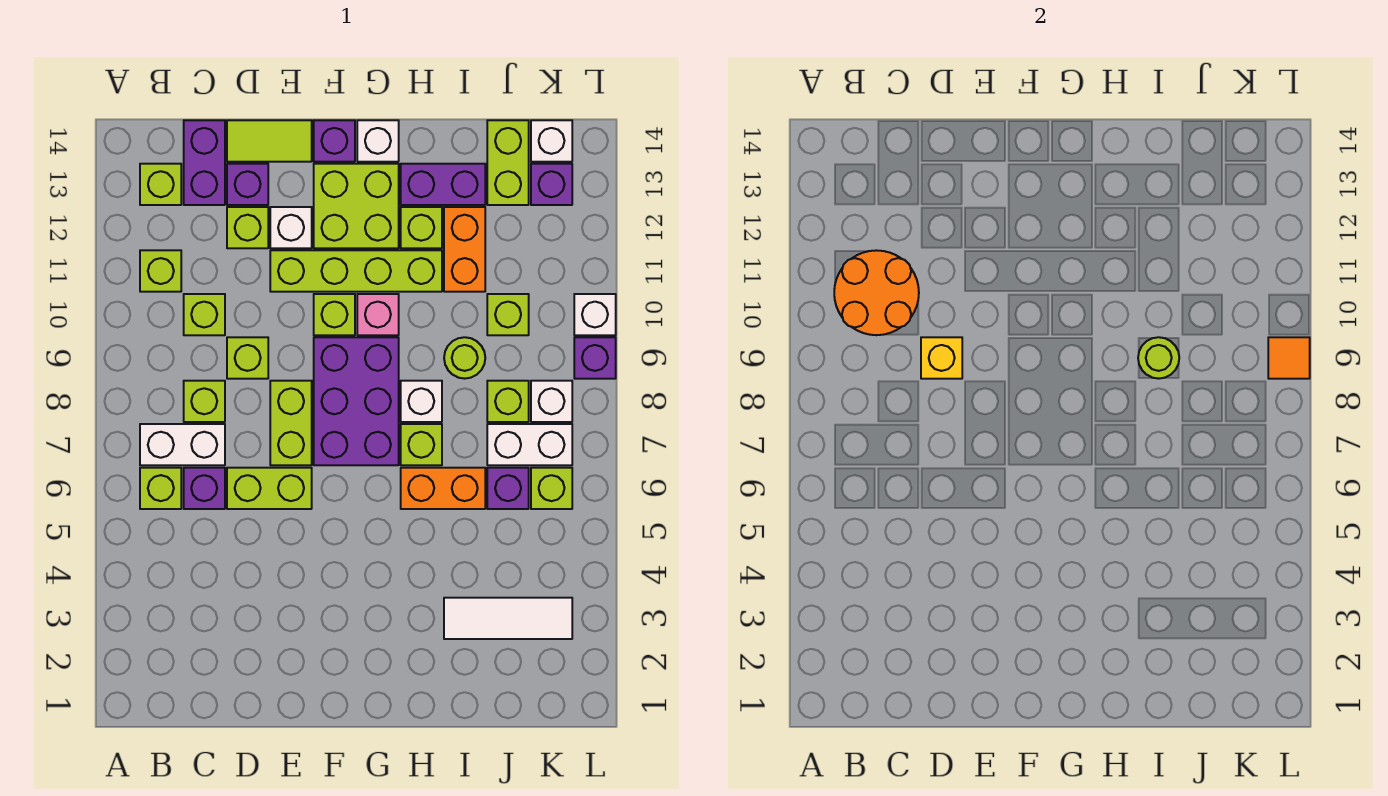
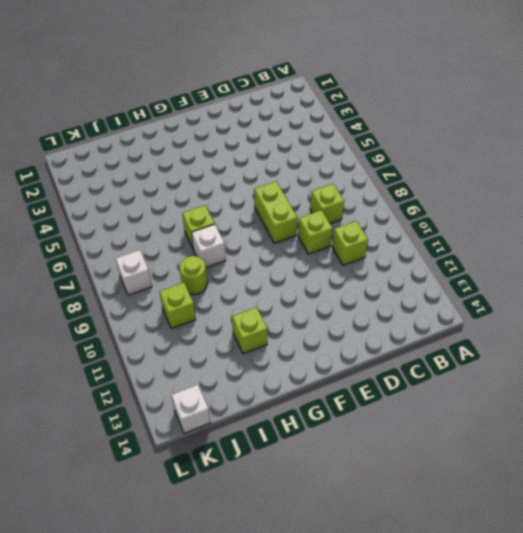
none -> lime brick B6 level 1
none -> white brick B7:C7 level 1
none -> lime brick B11 level 1
none -> lime brick B13 level 1

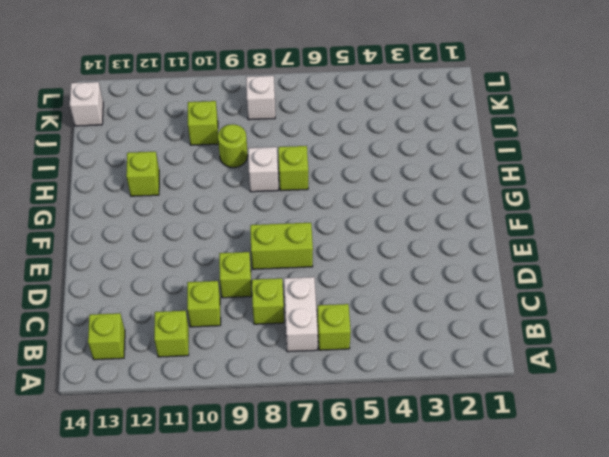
none -> purple brick C6 level 1
none -> purple brick C13:C14 level 1
none -> lime brick D6:E6 level 1
none -> lime brick D12 level 1

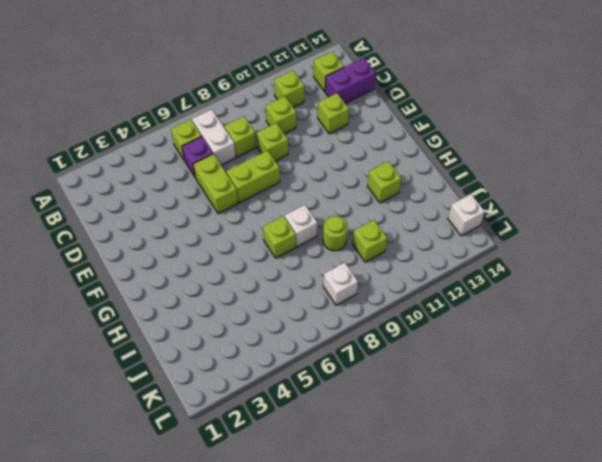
none -> purple brick D13 level 1
none -> lime tile D14:E14 level 1
none -> lime brick E11:H11 level 1
none -> white brick E12 level 1

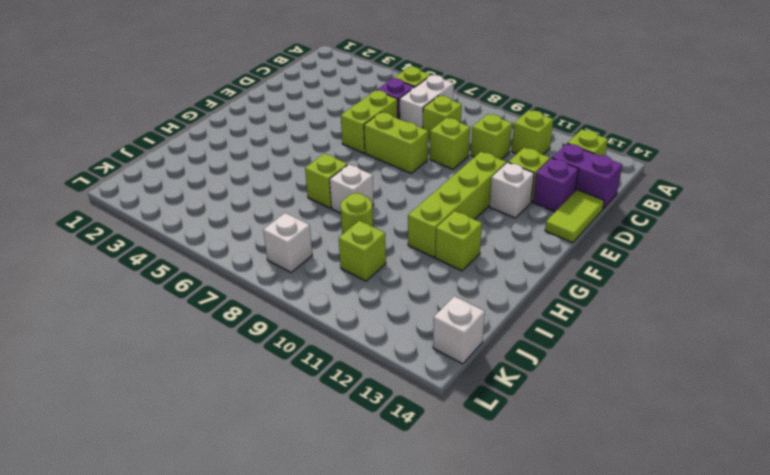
none -> purple brick F7:G9 level 1
none -> lime brick F10 level 1
none -> lime brick F12:G13 level 1
none -> purple brick F14 level 1

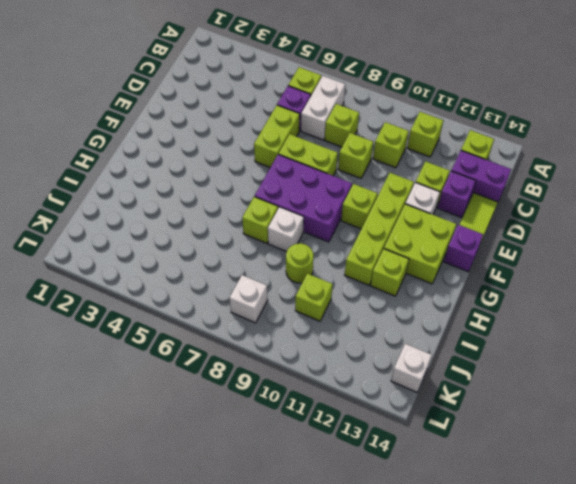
none -> pink brick G10 level 1
none -> white brick G14 level 1
none -> orange brick H6:I6 level 1
none -> purple brick H13:I13 level 1

